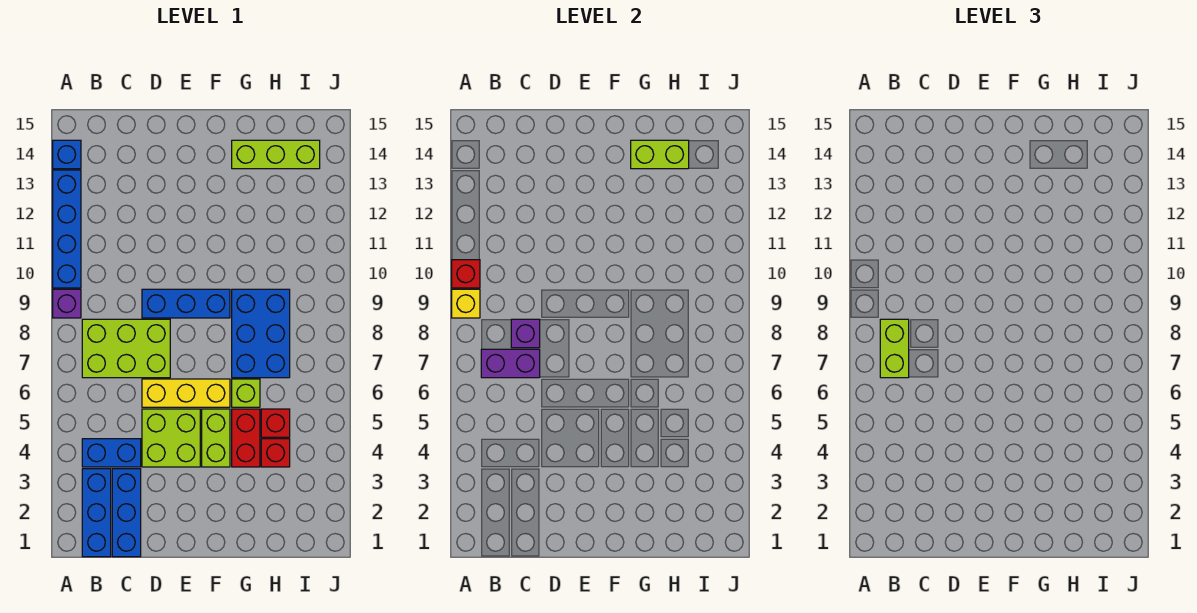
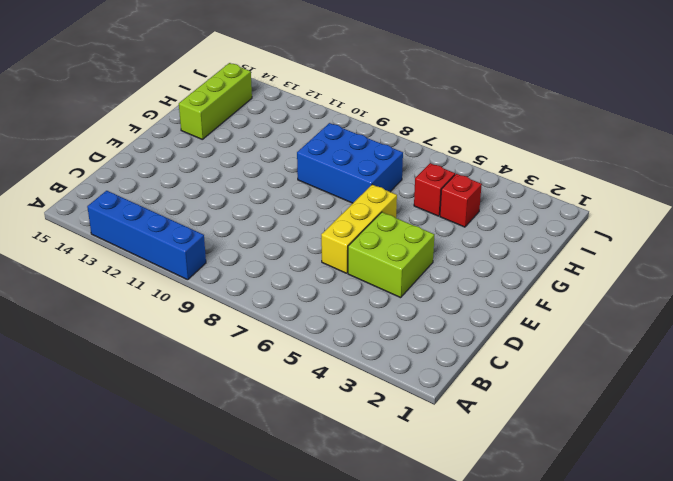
none -> purple brick A9 level 1
none -> blue brick A14 level 1
none -> blue brick B1:B3 level 1

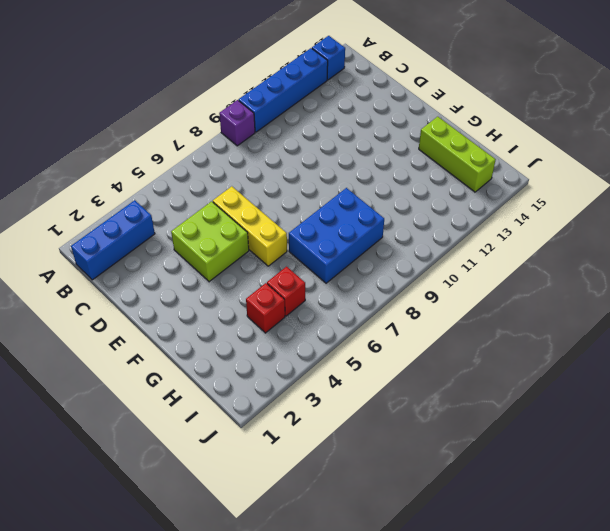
none -> blue brick B4:C4 level 1
none -> lime brick B7:D8 level 1
none -> blue brick C1:C3 level 1

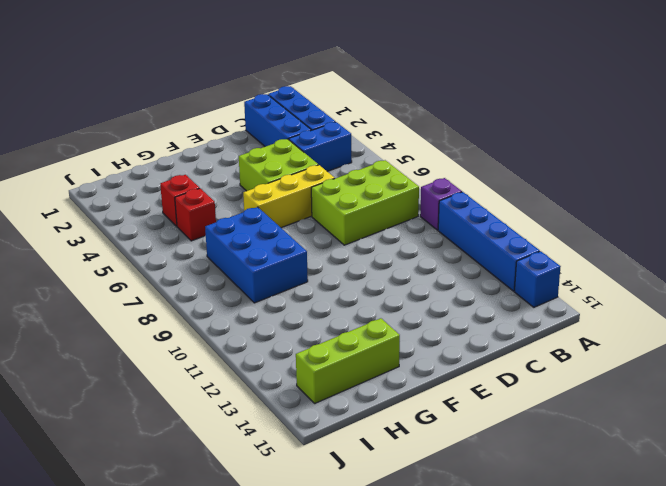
none -> blue brick D9:F9 level 1
none -> lime brick F4:F5 level 1
none -> red brick G4:G5 level 1

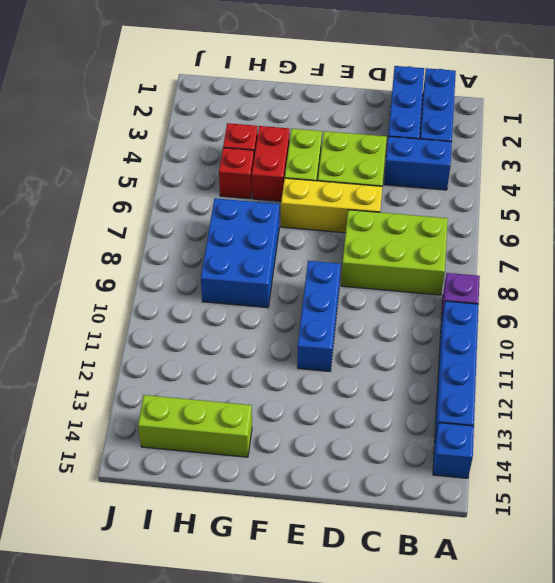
blue brick E9:E11 level 1 -> blue brick D9:F9 level 1
none -> lime brick G6 level 1
none -> yellow brick A9 level 2
none -> red brick A10 level 2

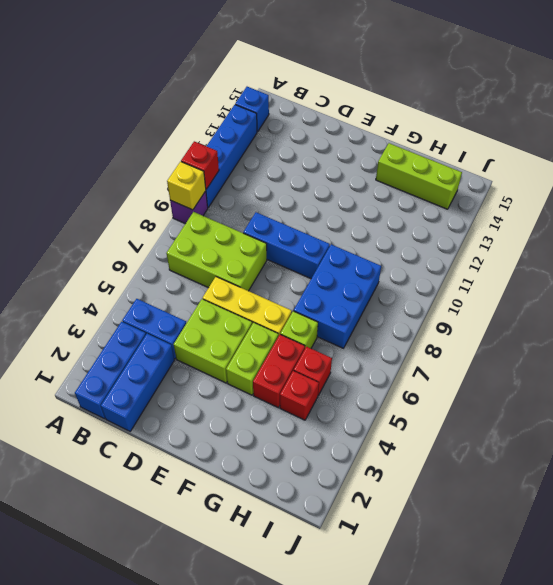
none -> purple brick B7:C7 level 2
none -> purple brick C8 level 2
none -> lime brick G14:H14 level 2

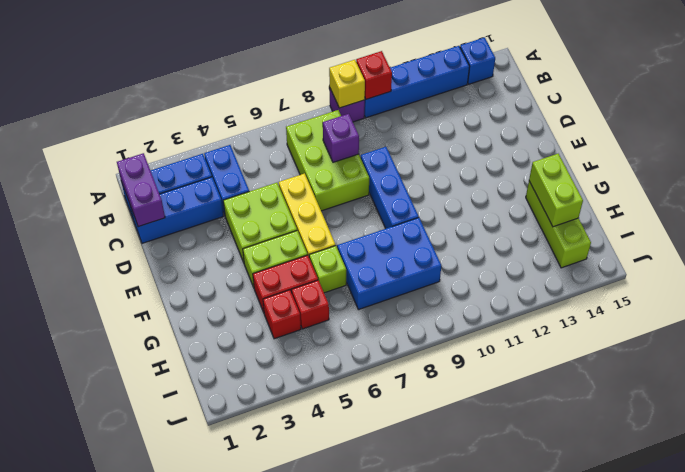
purple brick B1:C1 level 2 -> purple brick B7:C7 level 2
none -> lime brick B7:B8 level 3

